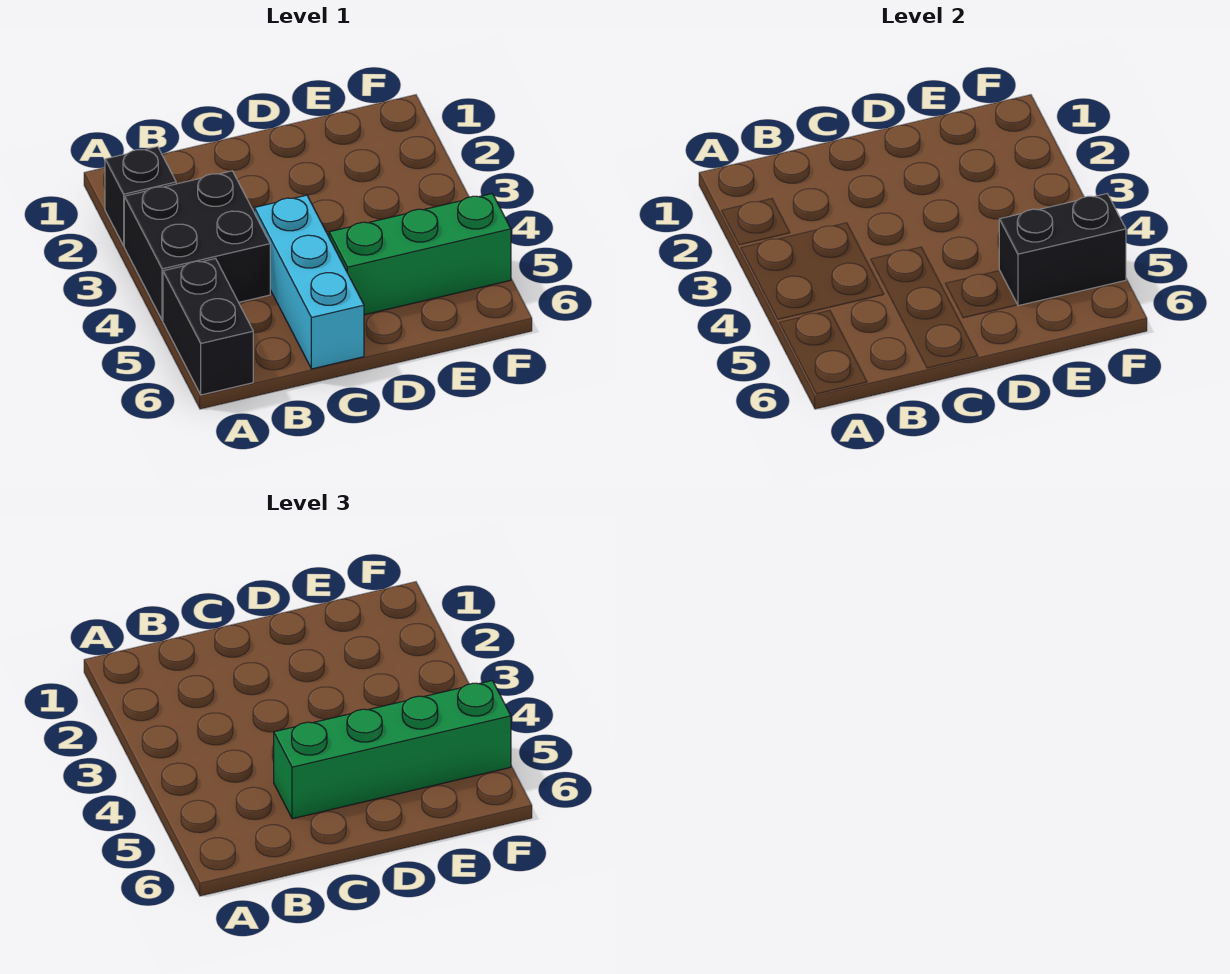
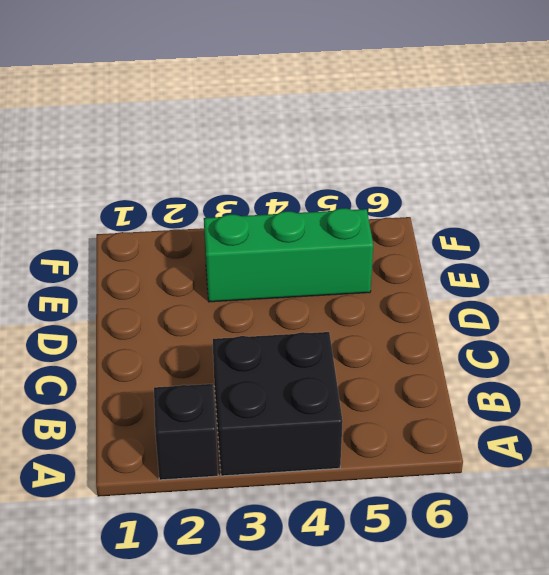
green brick E3:E5 level 1 -> green brick D5:F5 level 1
none -> black brick A5:A6 level 1
none -> cyan brick C4:C6 level 1

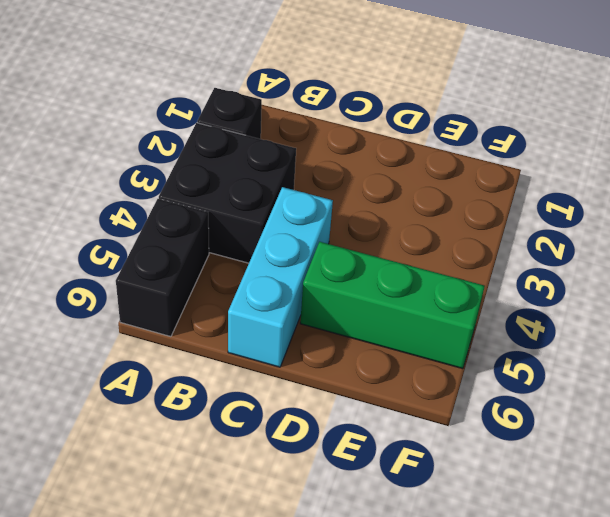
none -> black brick E5:F5 level 2
none -> green brick C5:F5 level 3

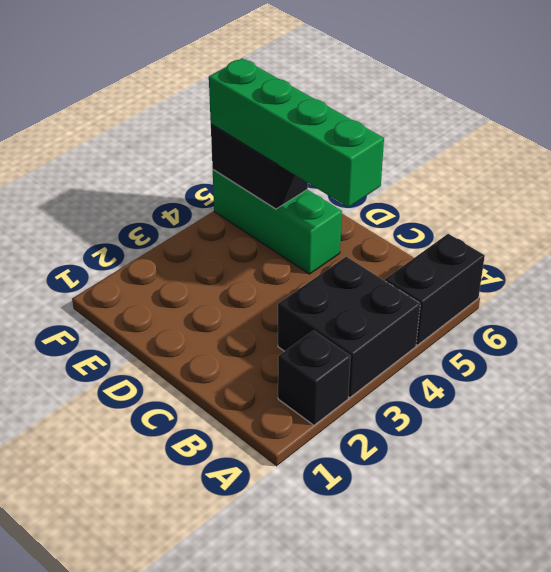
none -> cyan brick C4:C6 level 1

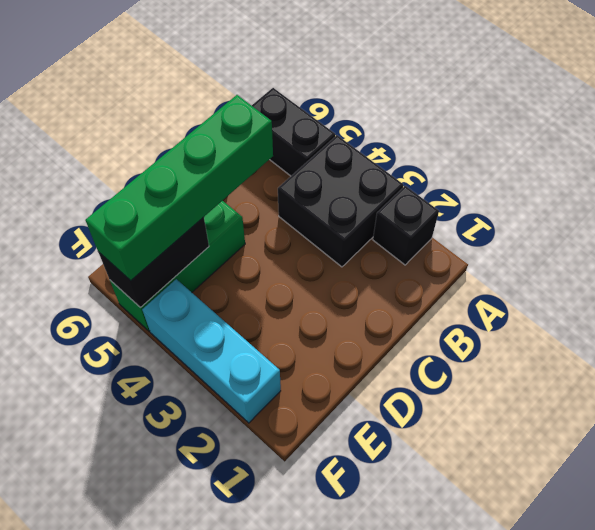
cyan brick F2:F4 level 1 -> cyan brick C4:C6 level 1

